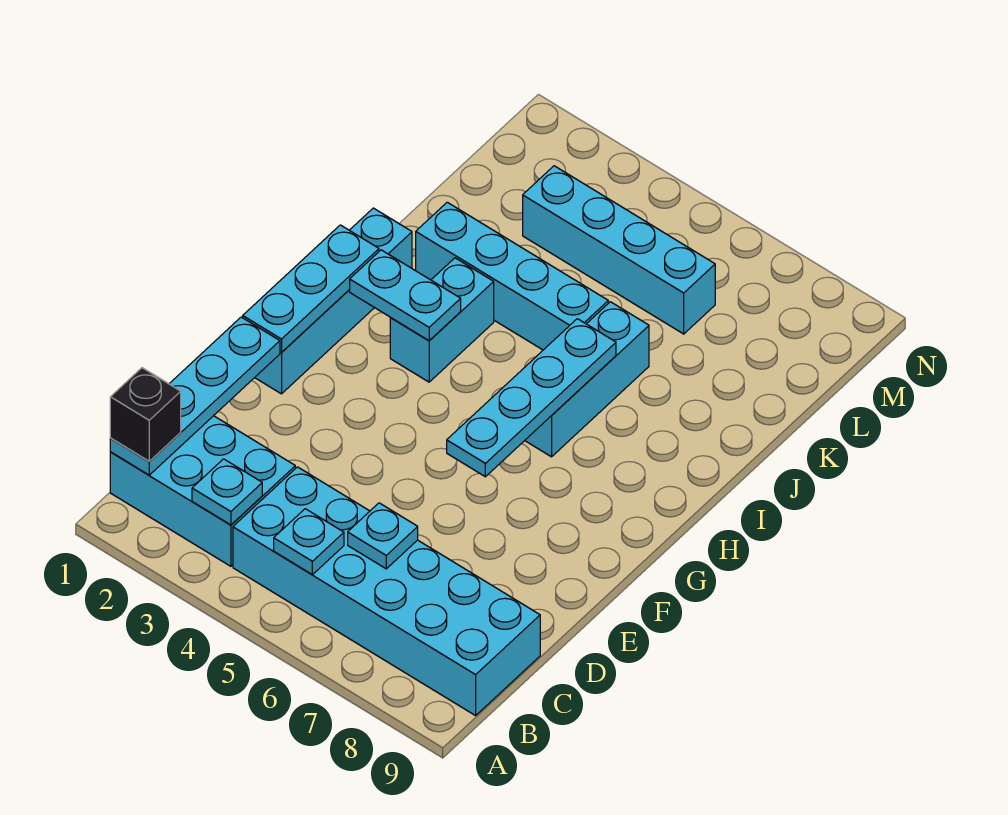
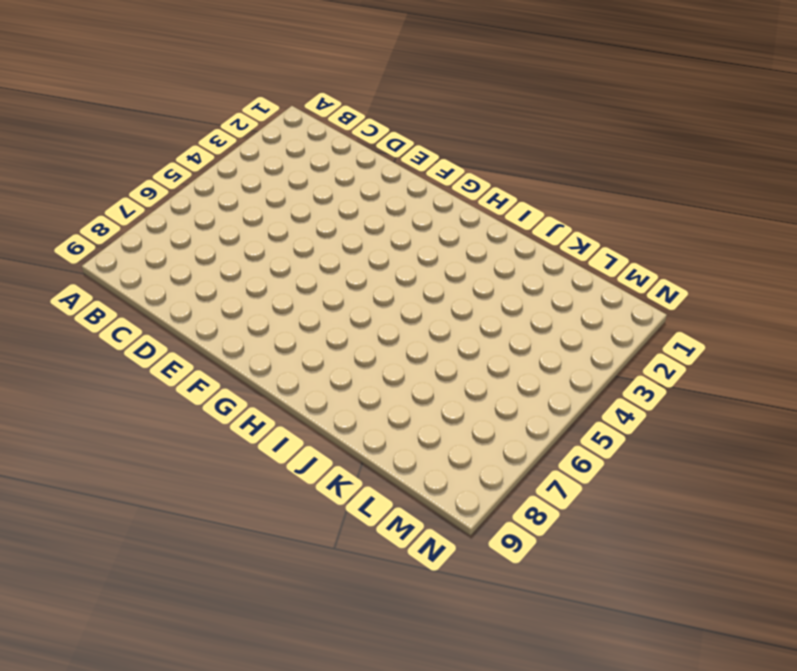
none -> cyan brick B1:C3 level 1
none -> cyan brick B4:C9 level 1
none -> cyan brick F1:I1 level 1

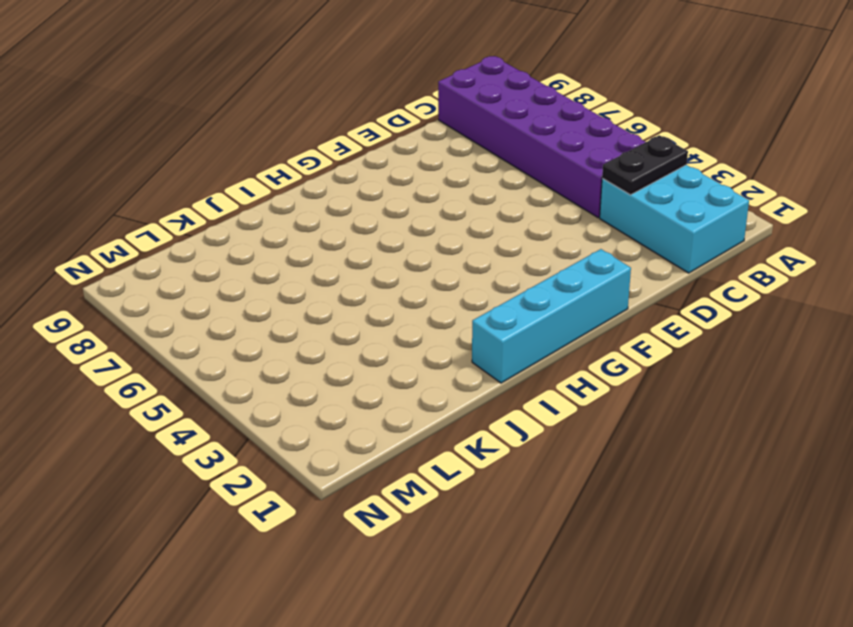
black plate B3:C3 level 2 -> cyan plate B3 level 2
purple brick B4:C9 level 1 -> cyan brick B4:C9 level 1
none -> cyan brick H3:I3 level 1
none -> cyan brick H6:J6 level 1
none -> cyan brick J2:J5 level 1

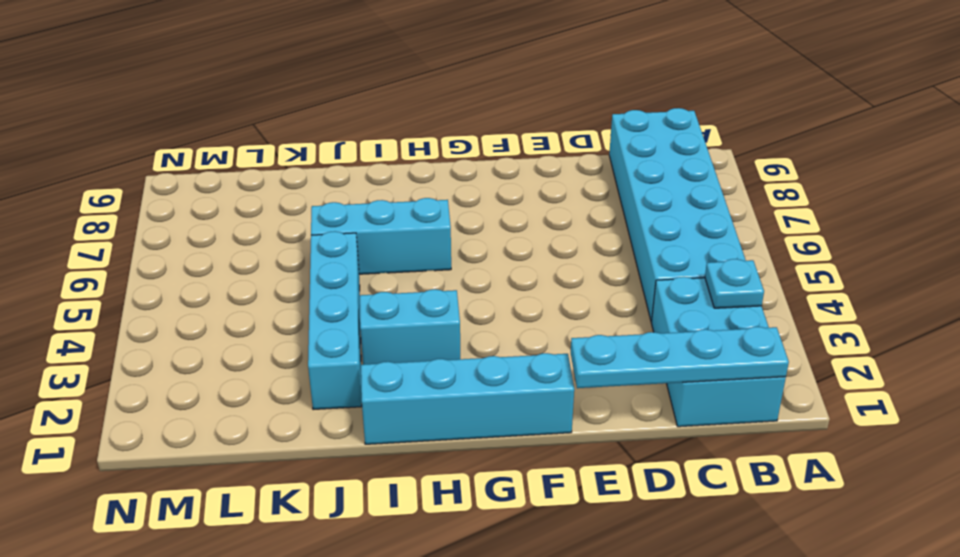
none -> cyan brick L3:L6 level 1
none -> cyan plate B5 level 2
none -> cyan plate C6 level 2

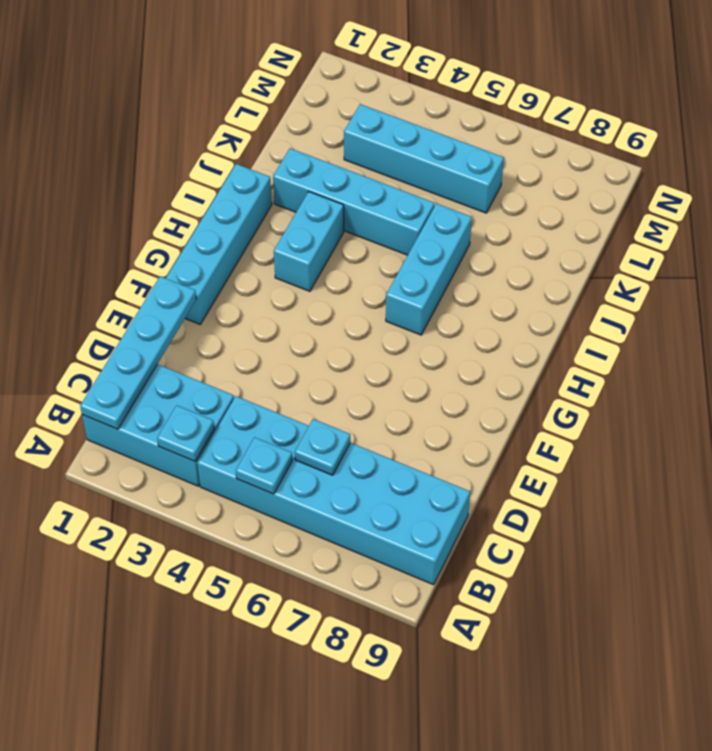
none -> cyan plate F1:H1 level 2
none -> cyan plate F6:I6 level 2
none -> cyan plate H2:H3 level 2

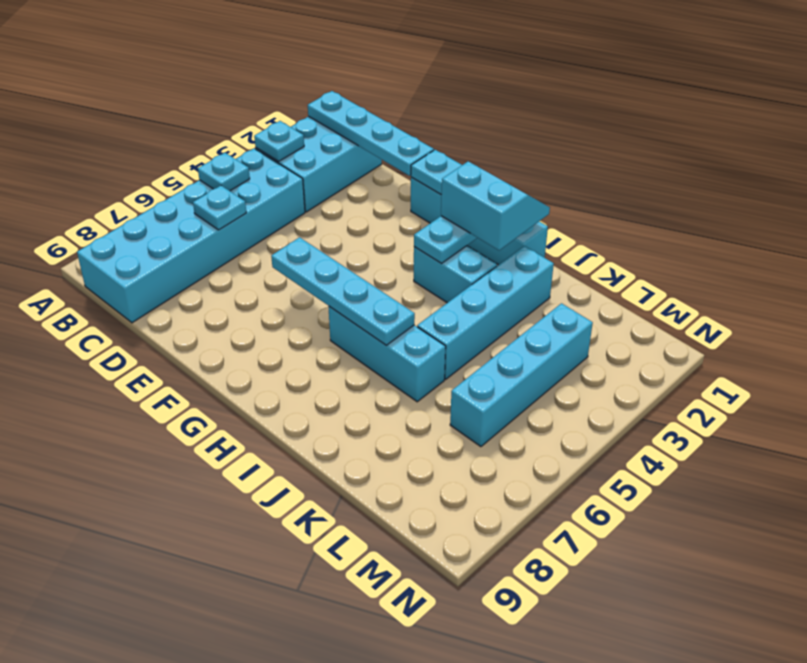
cyan slope H1:I2 level 3 top 2 -> none
none -> black brick B1 level 3

